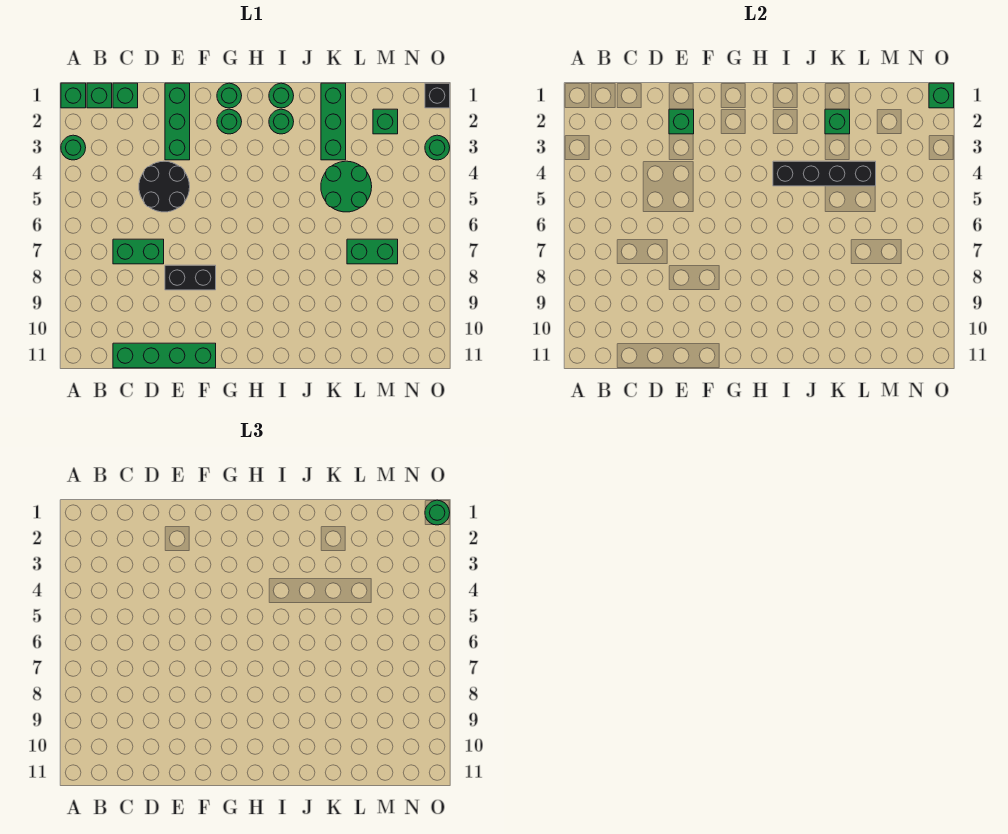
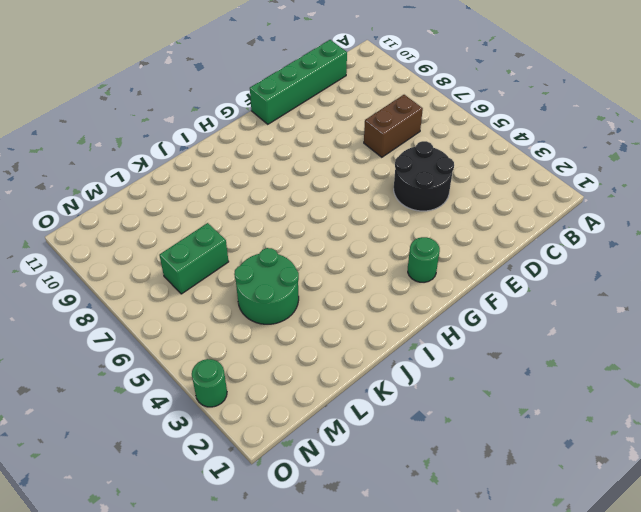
brown brick C7:D7 level 1 -> green brick C7:D7 level 1
none -> green brick A1 level 1
none -> green round brick A3 level 1
none -> green brick B1 level 1

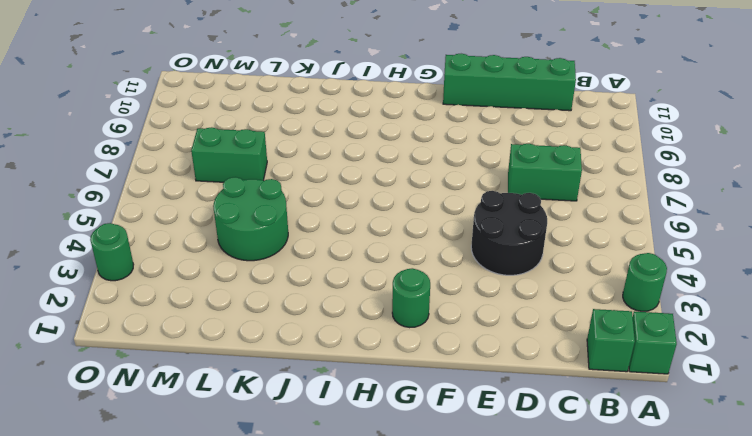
none -> green brick C1 level 1
none -> green brick E1:E3 level 1
none -> black brick E8:F8 level 1

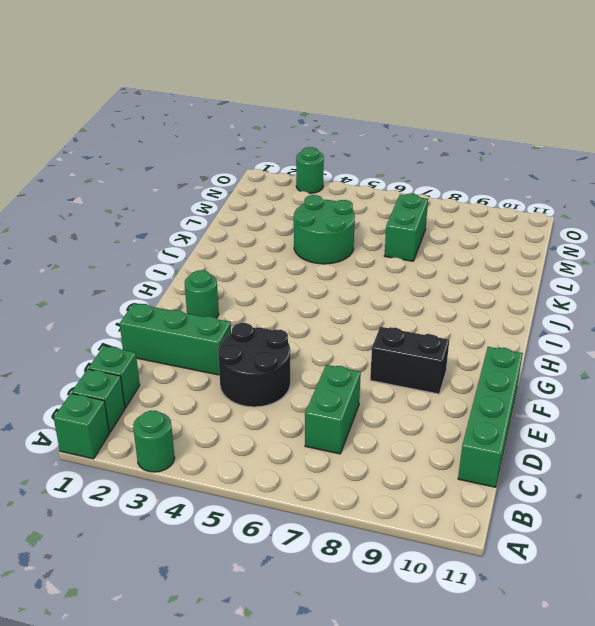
black brick F8:F9 level 1 -> black brick E8:F8 level 1
none -> green round brick G1 level 1
none -> green round brick I1 level 1
none -> green round brick I2 level 1

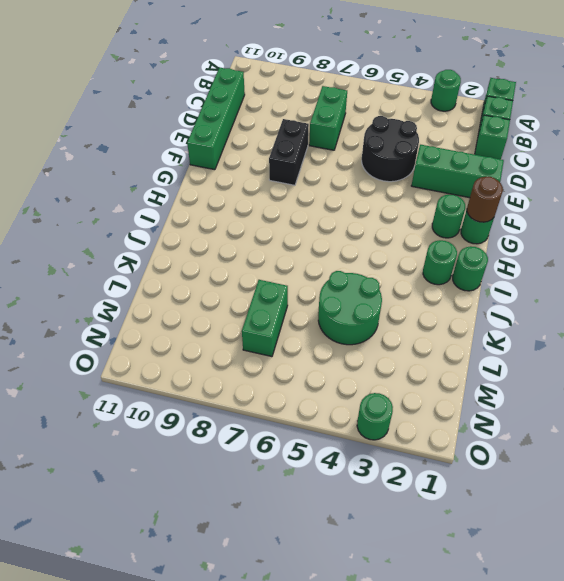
brown round brick G1 level 2 -> none
none -> green brick K1:K3 level 1
none -> green brick M2 level 1
none -> black brick O1 level 1

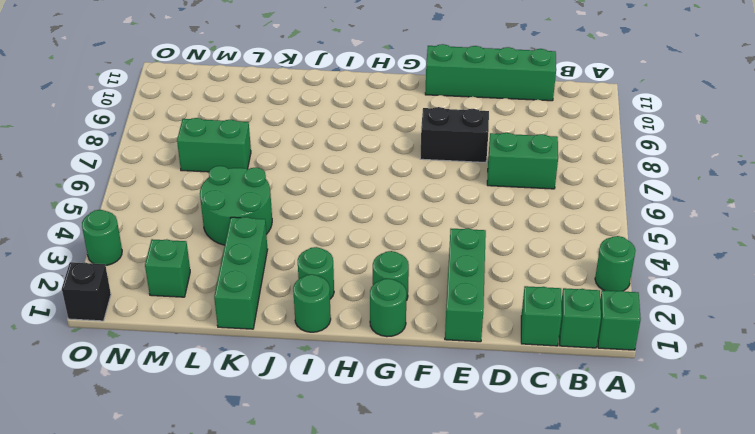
none -> black round brick D4:E5 level 1
none -> green brick E2 level 2
none -> black brick I4:L4 level 2

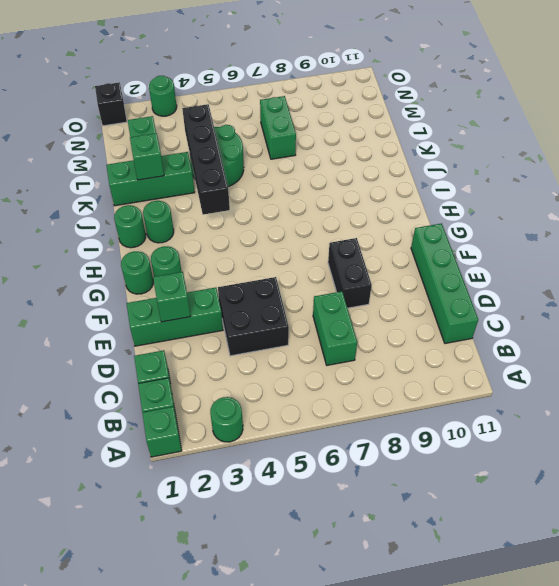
black brick D4:E5 level 1 -> black round brick D4:E5 level 1
none -> green brick O1 level 2
none -> green round brick O1 level 3

